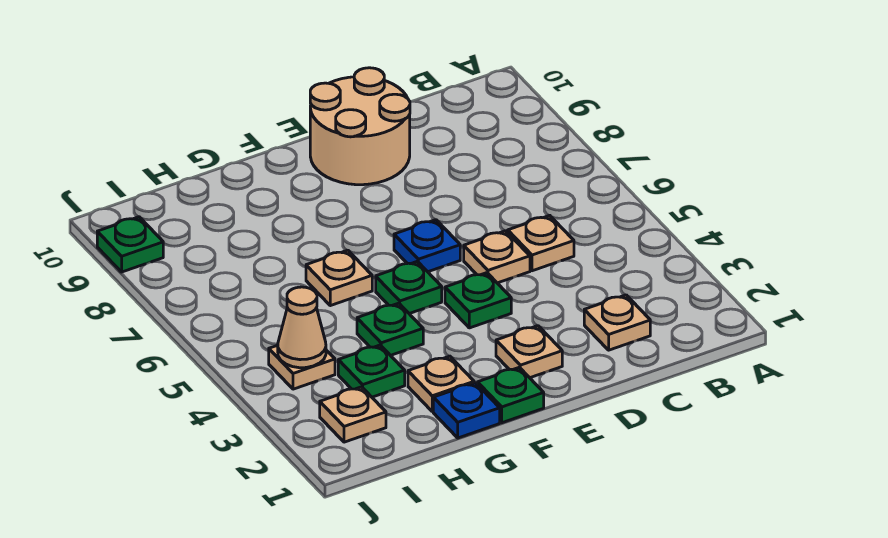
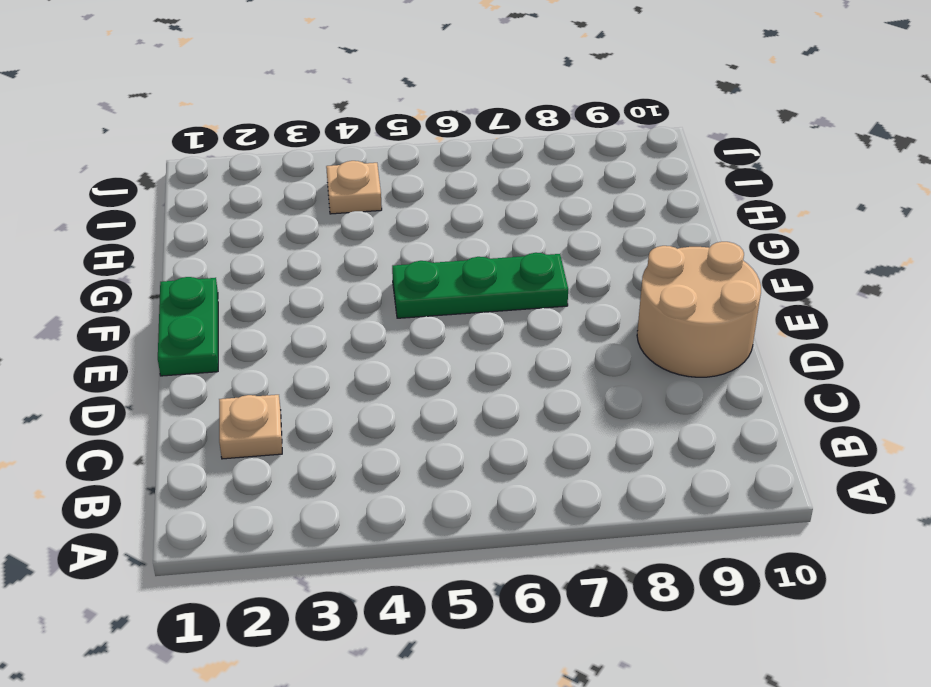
green plate E1:F1 level 1 -> green plate F1 level 1
green plate F5:F7 level 1 -> green plate F5 level 1
none -> tan plate C5 level 1
none -> tan plate D5 level 1
none -> tan plate E2 level 1

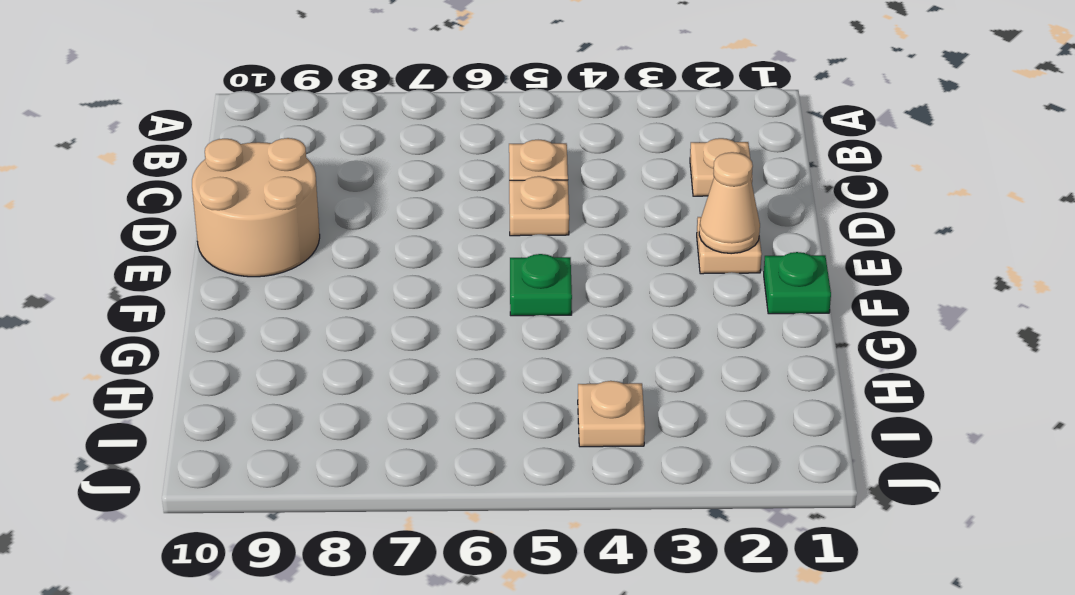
tan cone E2 level 2 -> tan cone I4 level 2
none -> green plate E4 level 1
none -> blue plate E6 level 1
none -> blue plate G1 level 1

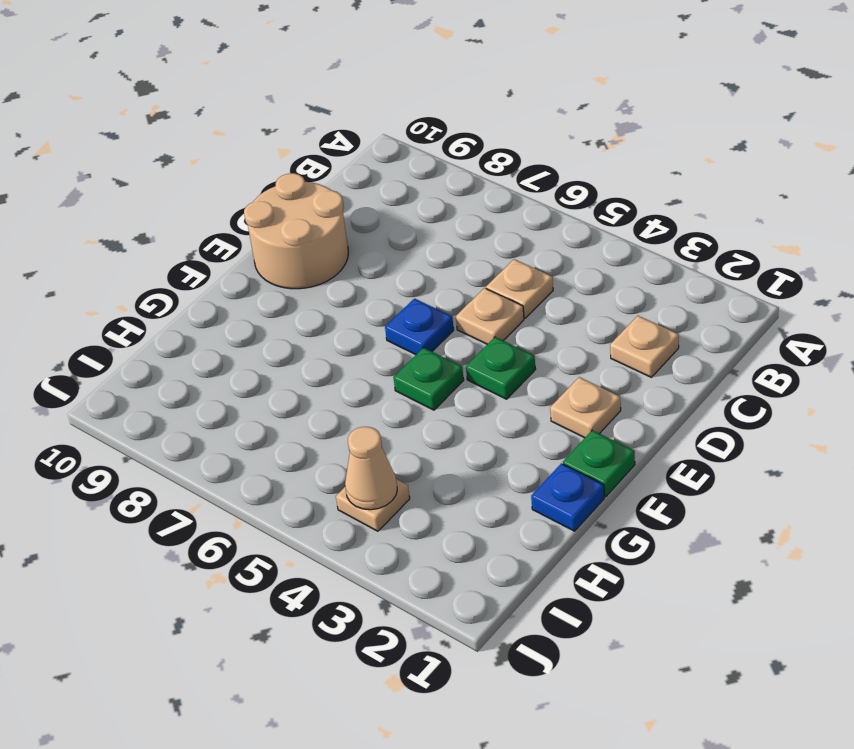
none -> tan plate G2 level 1
none -> green plate G4 level 1
none -> tan plate G6 level 1

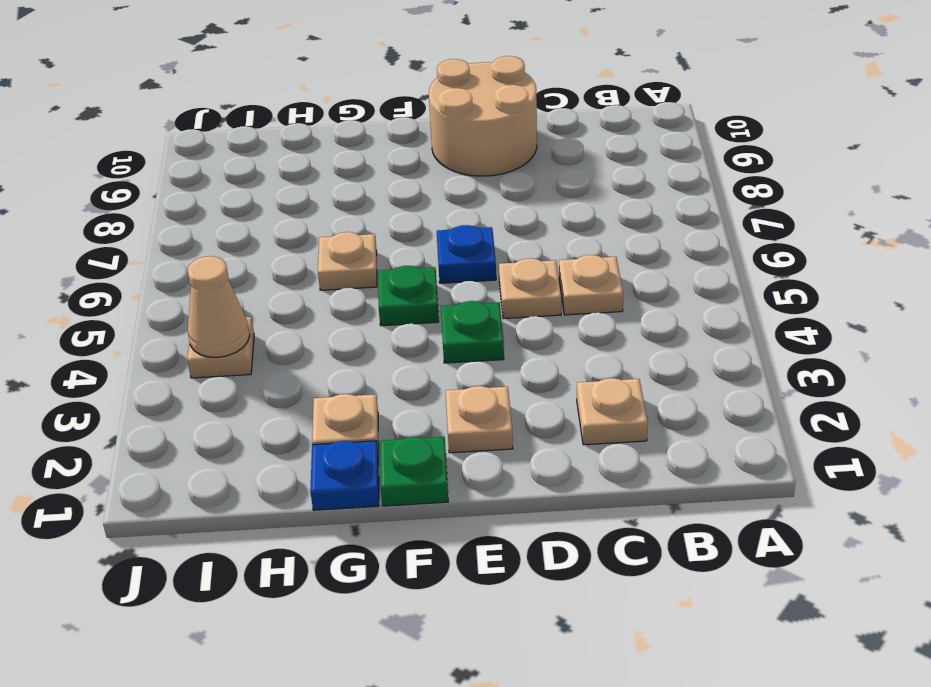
none -> green plate G4 level 1
none -> green plate H3 level 1
none -> tan plate I2 level 1

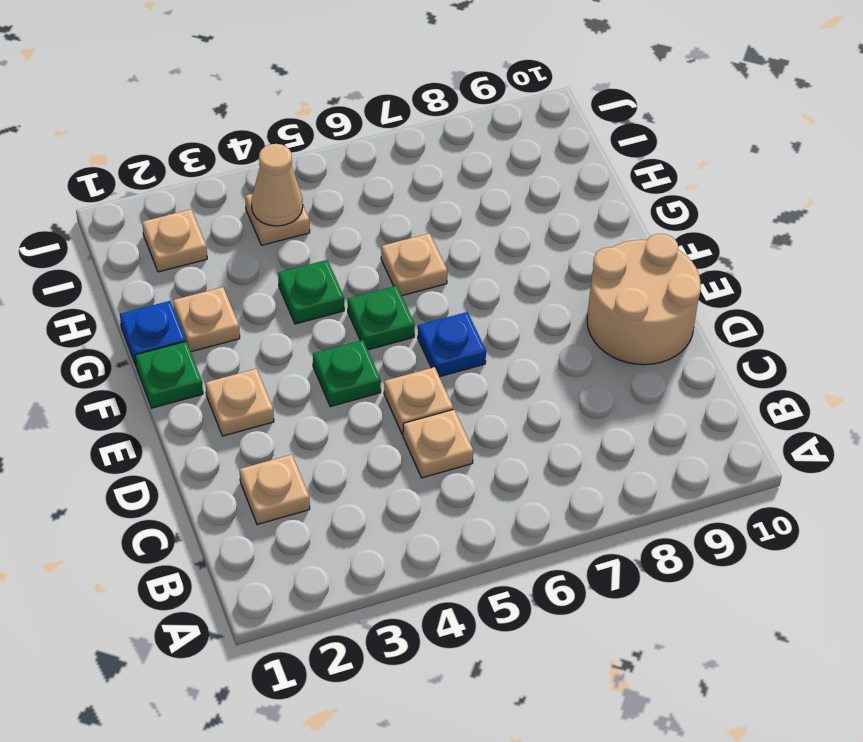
none -> green plate H3 level 1
none -> green plate J9 level 1

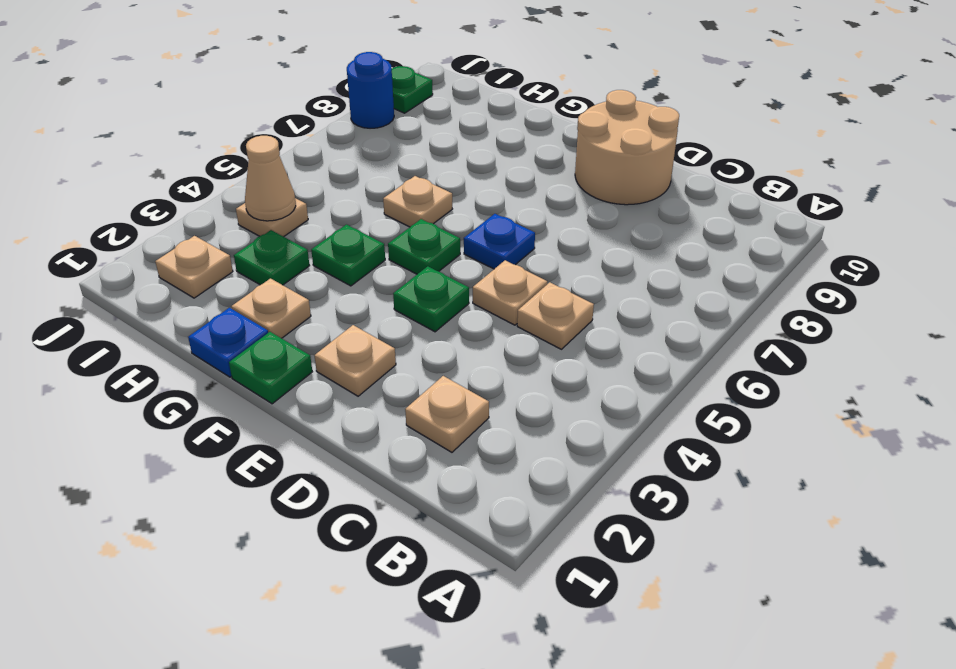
blue round brick J8 level 1 -> none

